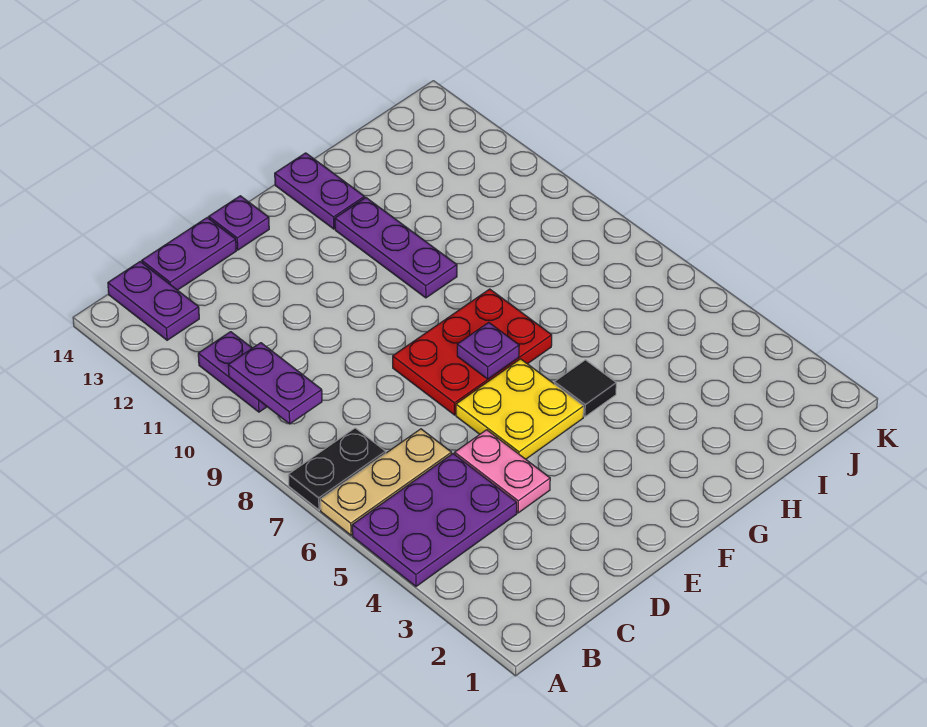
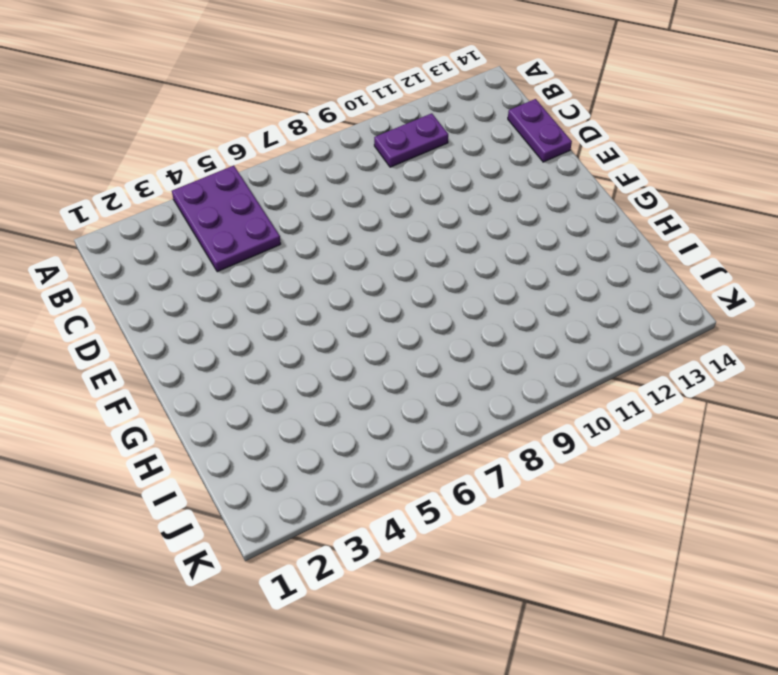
none -> tan plate A6:C6 level 1
none -> black plate A7:B7 level 1
none -> purple plate B13:B14 level 1

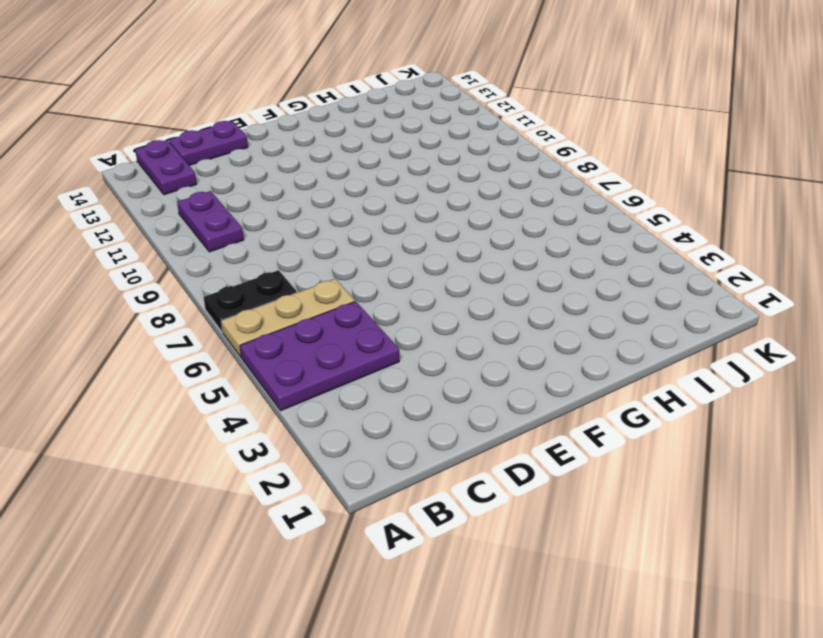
none -> pink plate D4:D5 level 1
none -> yellow plate E5:F6 level 1
none -> red plate E7:G8 level 1

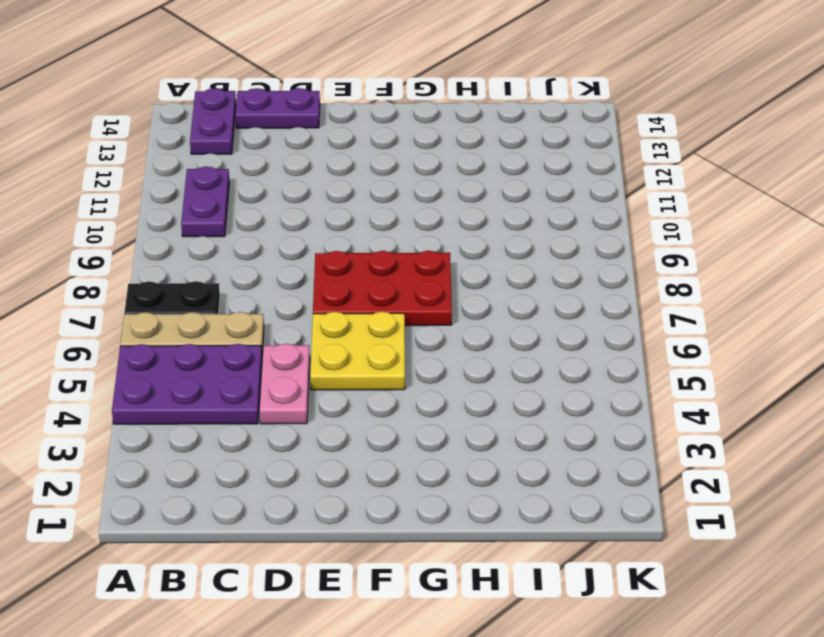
none -> purple plate E14 level 1
none -> black tile G5 level 1
none -> purple plate G10:G12 level 1

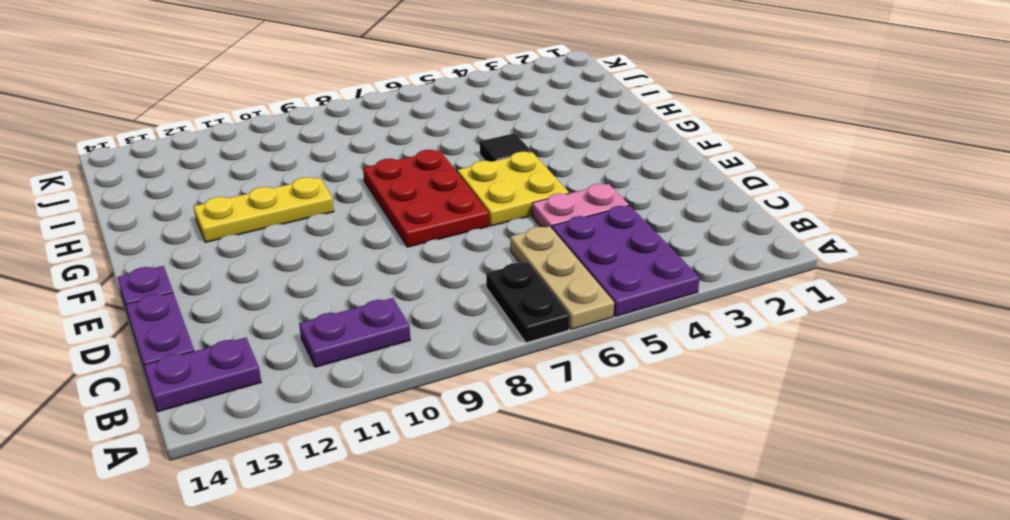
yellow plate G10:G12 level 1 -> purple plate G10:G12 level 1
none -> purple plate G13:G14 level 1
none -> purple plate B9:B10 level 2
none -> purple plate F7 level 2

